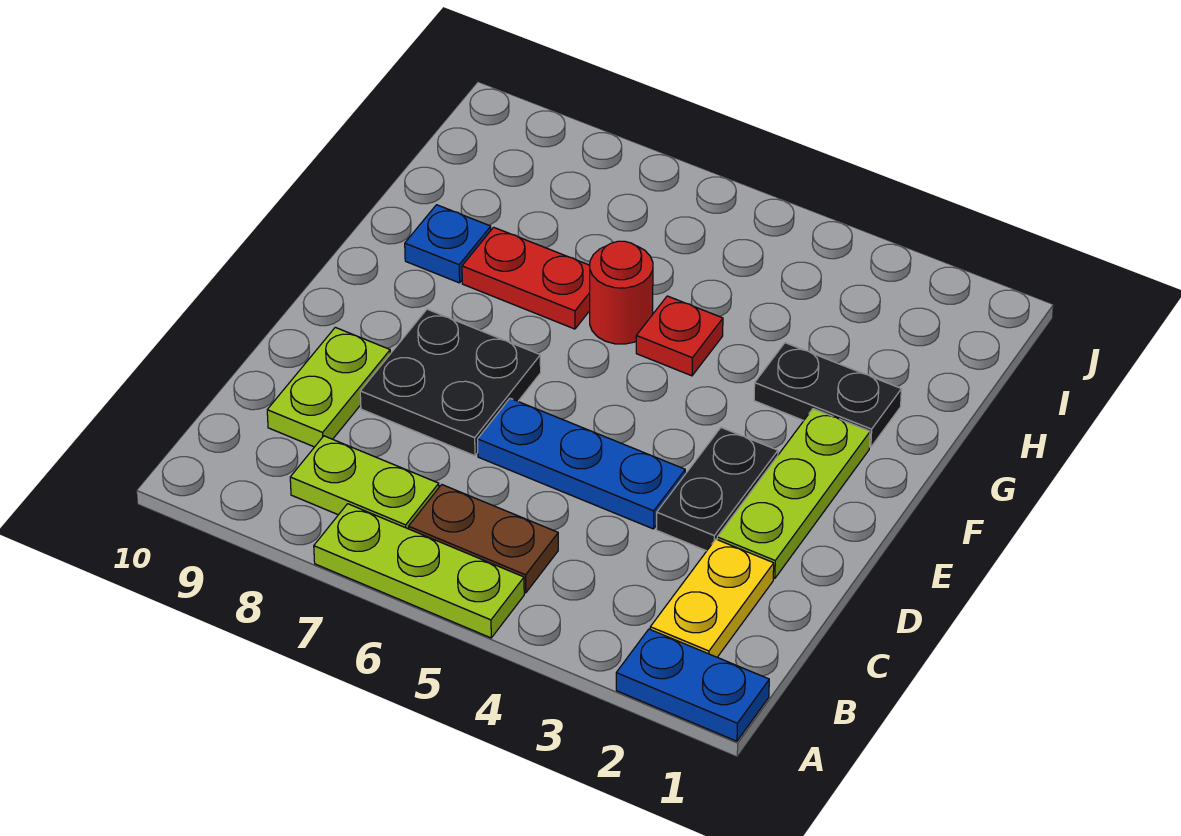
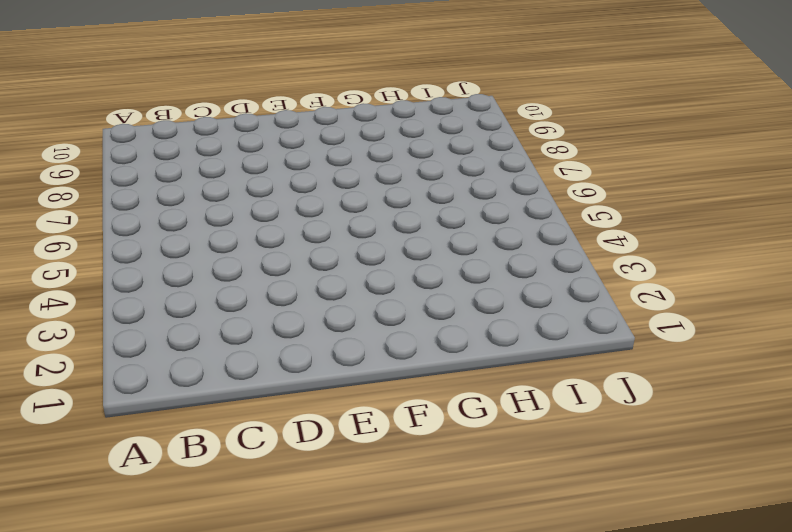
none -> blue plate A1:A2 level 1
none -> lime plate A5:A7 level 1
none -> yellow plate B2:C2 level 1

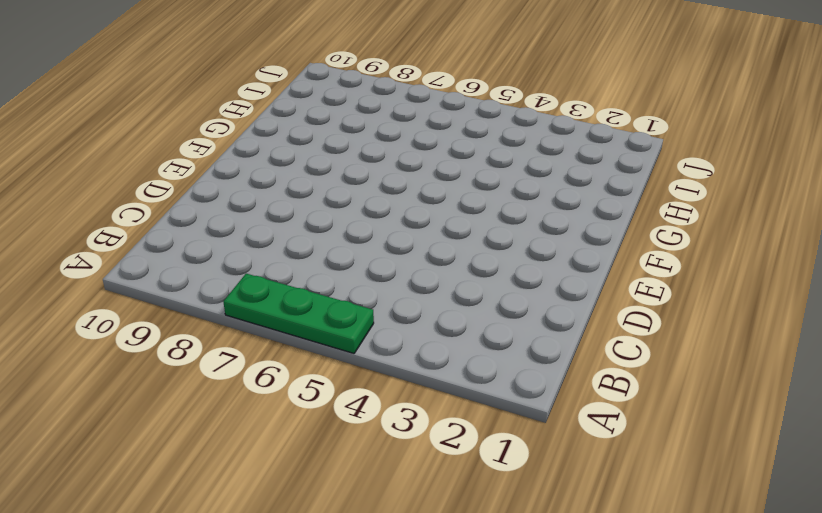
green plate A5:A7 level 1 -> lime plate A5:A7 level 1
none -> blue plate A1:A2 level 1
none -> yellow plate B2:C2 level 1
none -> brown plate B5:B6 level 1

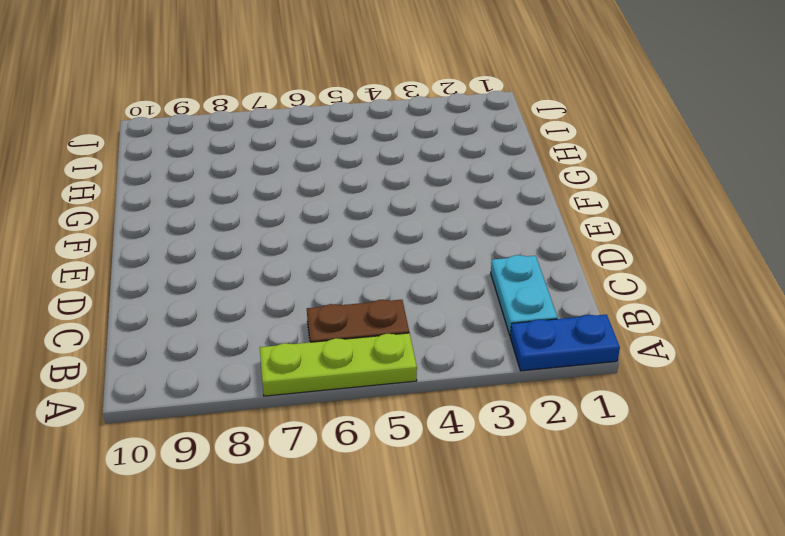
cyan plate B2:C2 level 1 -> yellow plate B2:C2 level 1
none -> lime plate B7:B8 level 1
none -> lime plate C9:D9 level 1
none -> lime plate D2:F2 level 1

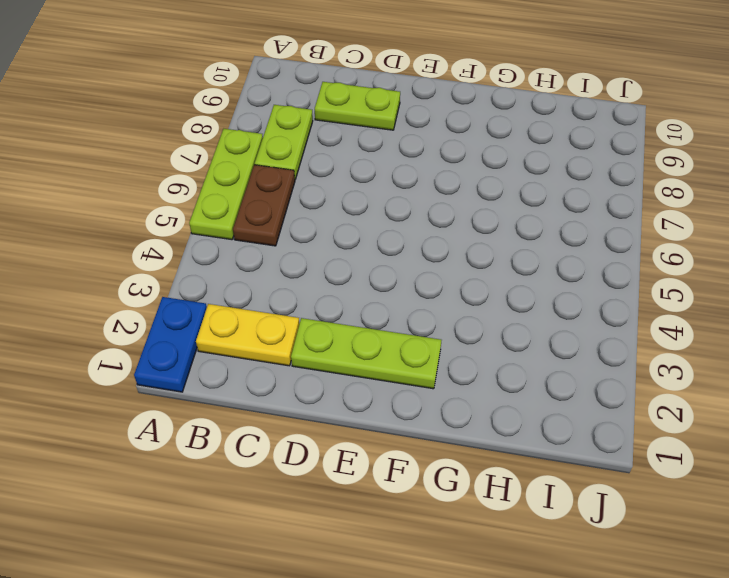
none -> black plate D3:E3 level 1
none -> blue plate D4:D6 level 1
none -> black plate D7:E8 level 1

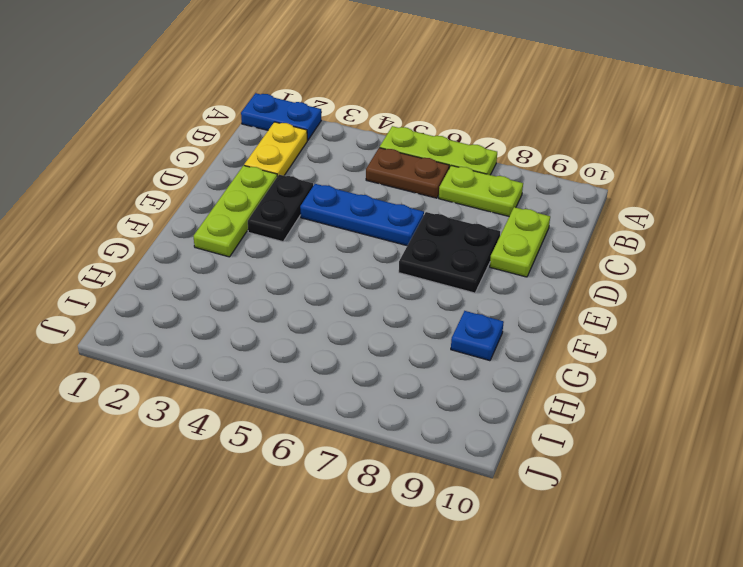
none -> black plate G2:G3 level 1
none -> red plate G5 level 1
none -> red round brick G6 level 1

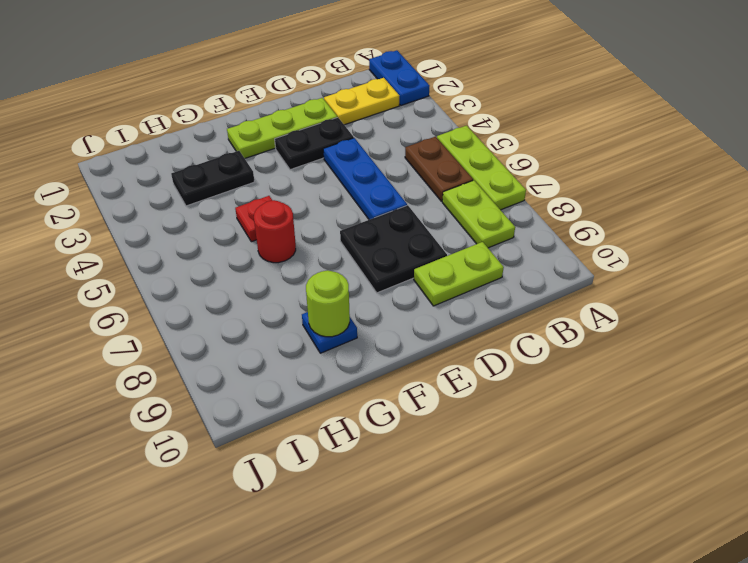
black plate G3:H3 level 1 -> black plate G2:G3 level 1
lime round brick G9 level 2 -> none
none -> red plate G7:G8 level 1

